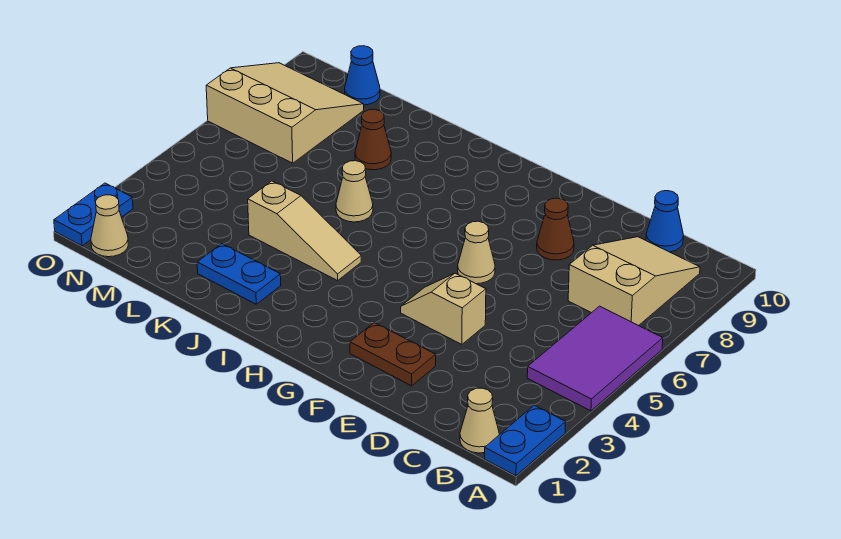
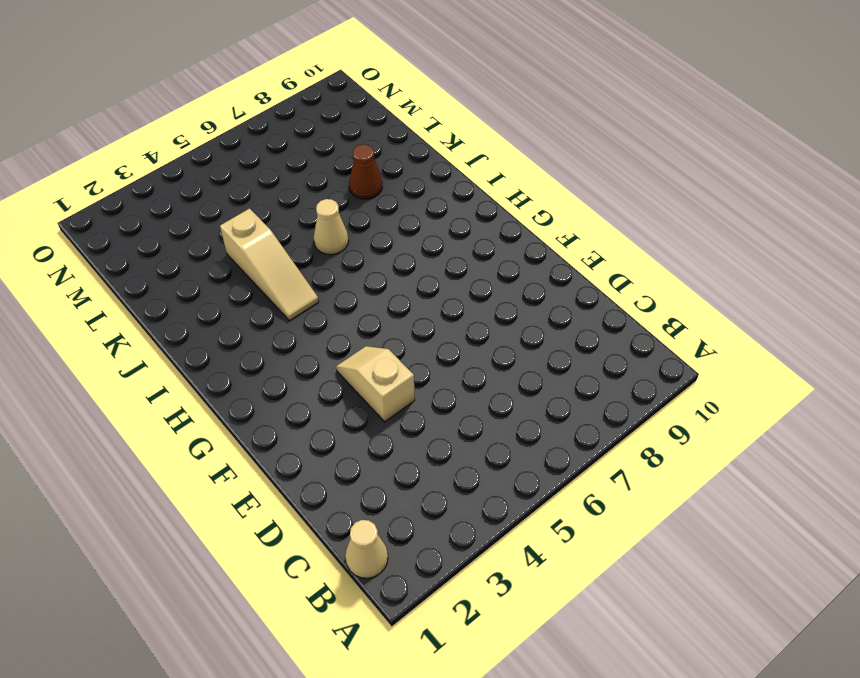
none -> blue plate A1:A2 level 1
none -> purple tile A4:B6 level 1
none -> tan slope B7:C9 level 1 top 7

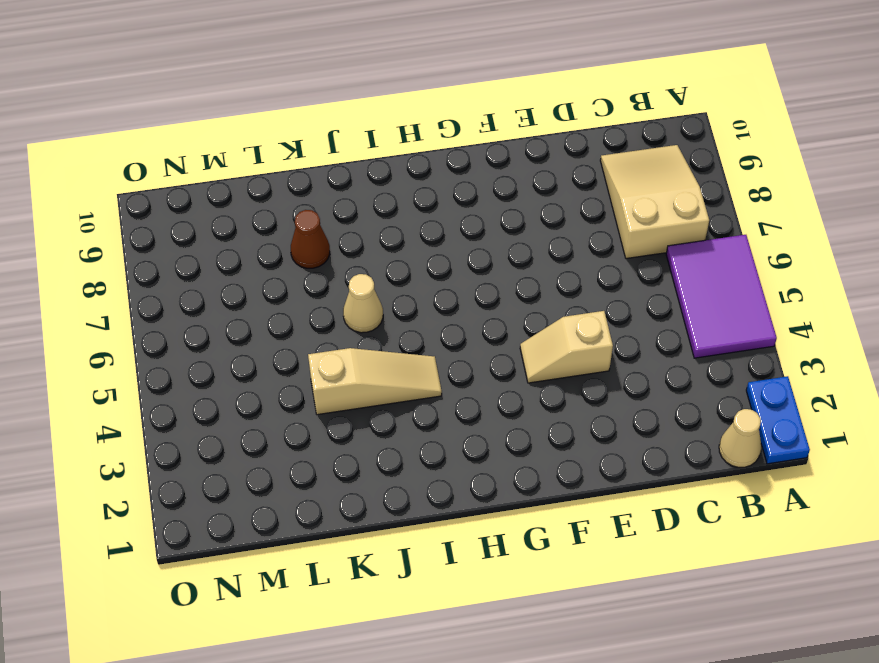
none -> blue cone C10 level 1
none -> brown plate E2:F2 level 1
none -> brown cone E8 level 1

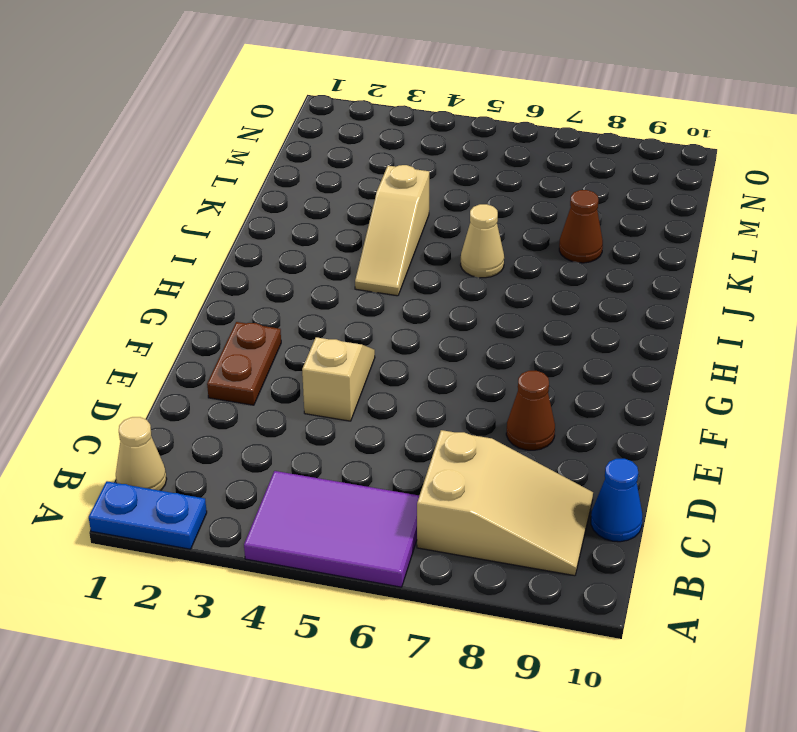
none -> tan cone F6 level 1
none -> blue plate J2:K2 level 1
none -> tan slope M7:O9 level 1 top 7

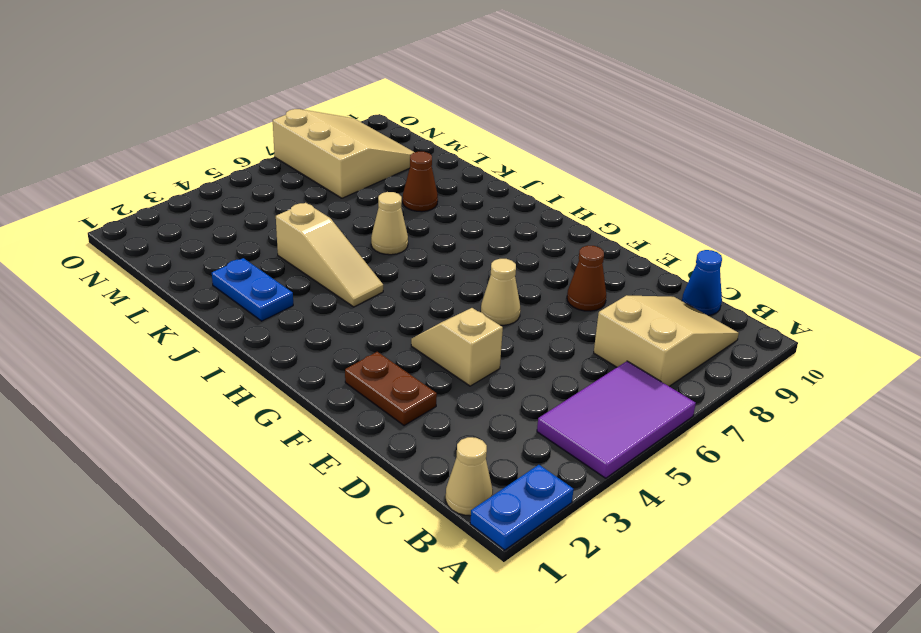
none -> blue cone M10 level 1
none -> tan cone N1 level 1
none -> blue plate O1:O2 level 1

